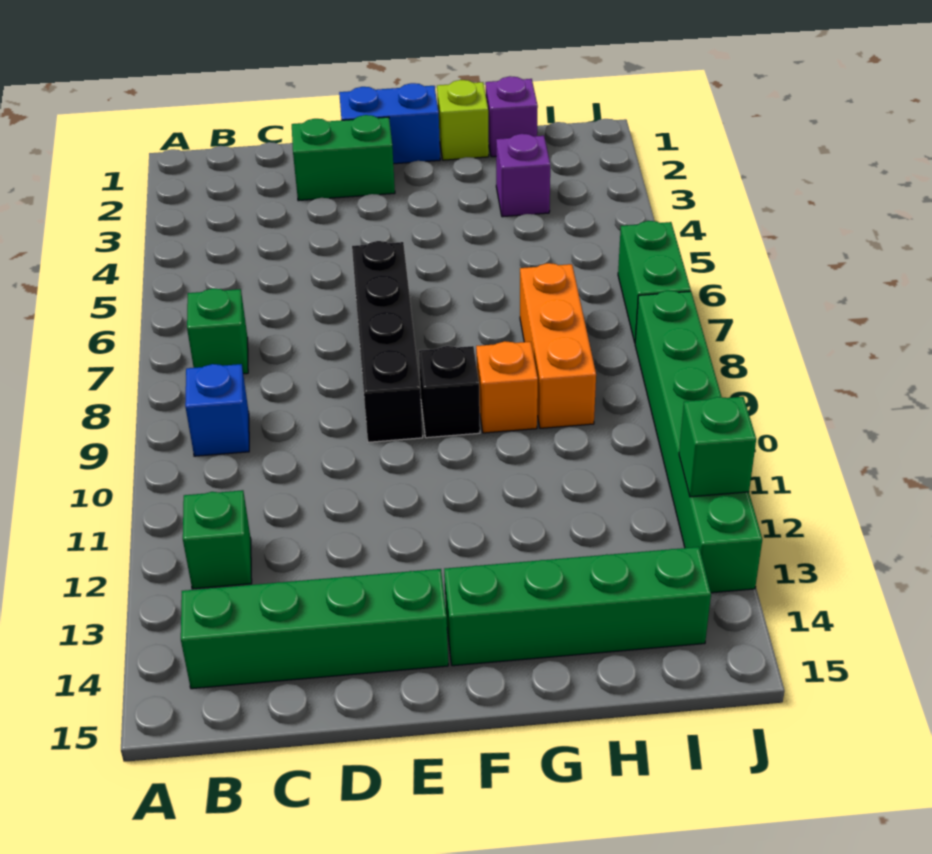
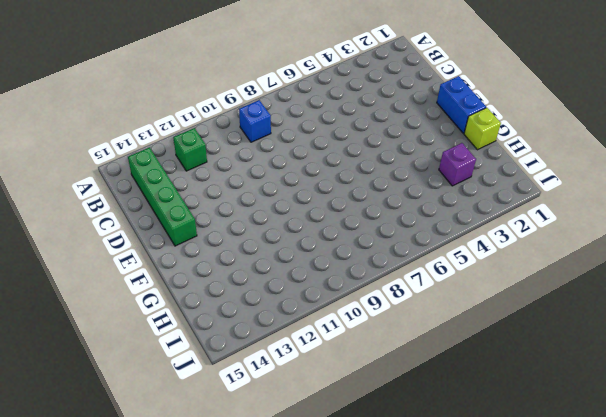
none -> green brick B7 level 1
none -> green brick D2:E2 level 1
none -> black brick E6:E9 level 1

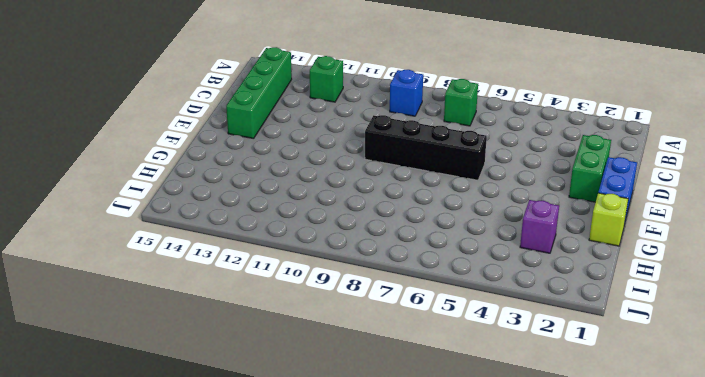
none -> black brick F9 level 1
none -> green brick F14:I14 level 1
none -> orange brick G9 level 1

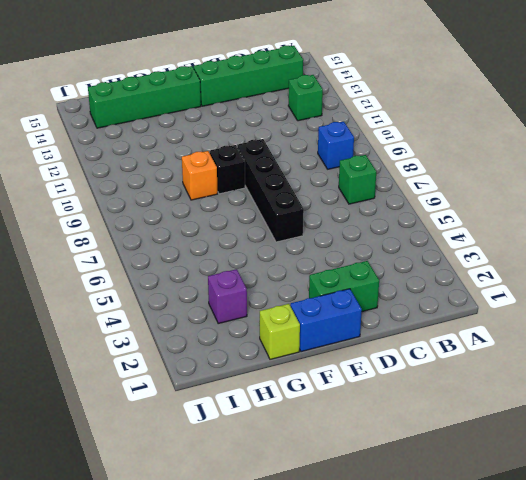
none -> purple brick H1 level 1
none -> orange brick H7:H9 level 1
none -> green brick J6:J7 level 1

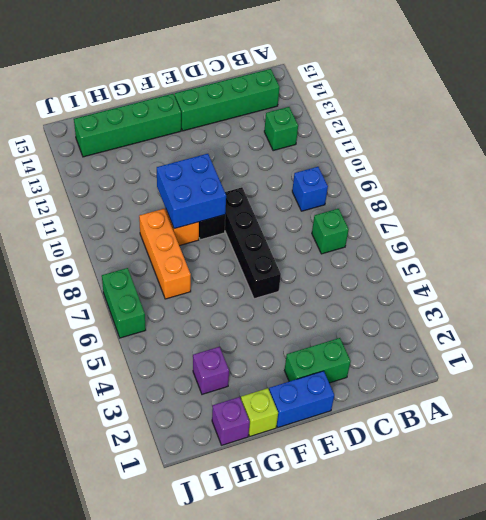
blue brick F9:G10 level 2 -> none
none -> green brick J8:J13 level 1
none -> green brick J12 level 2

